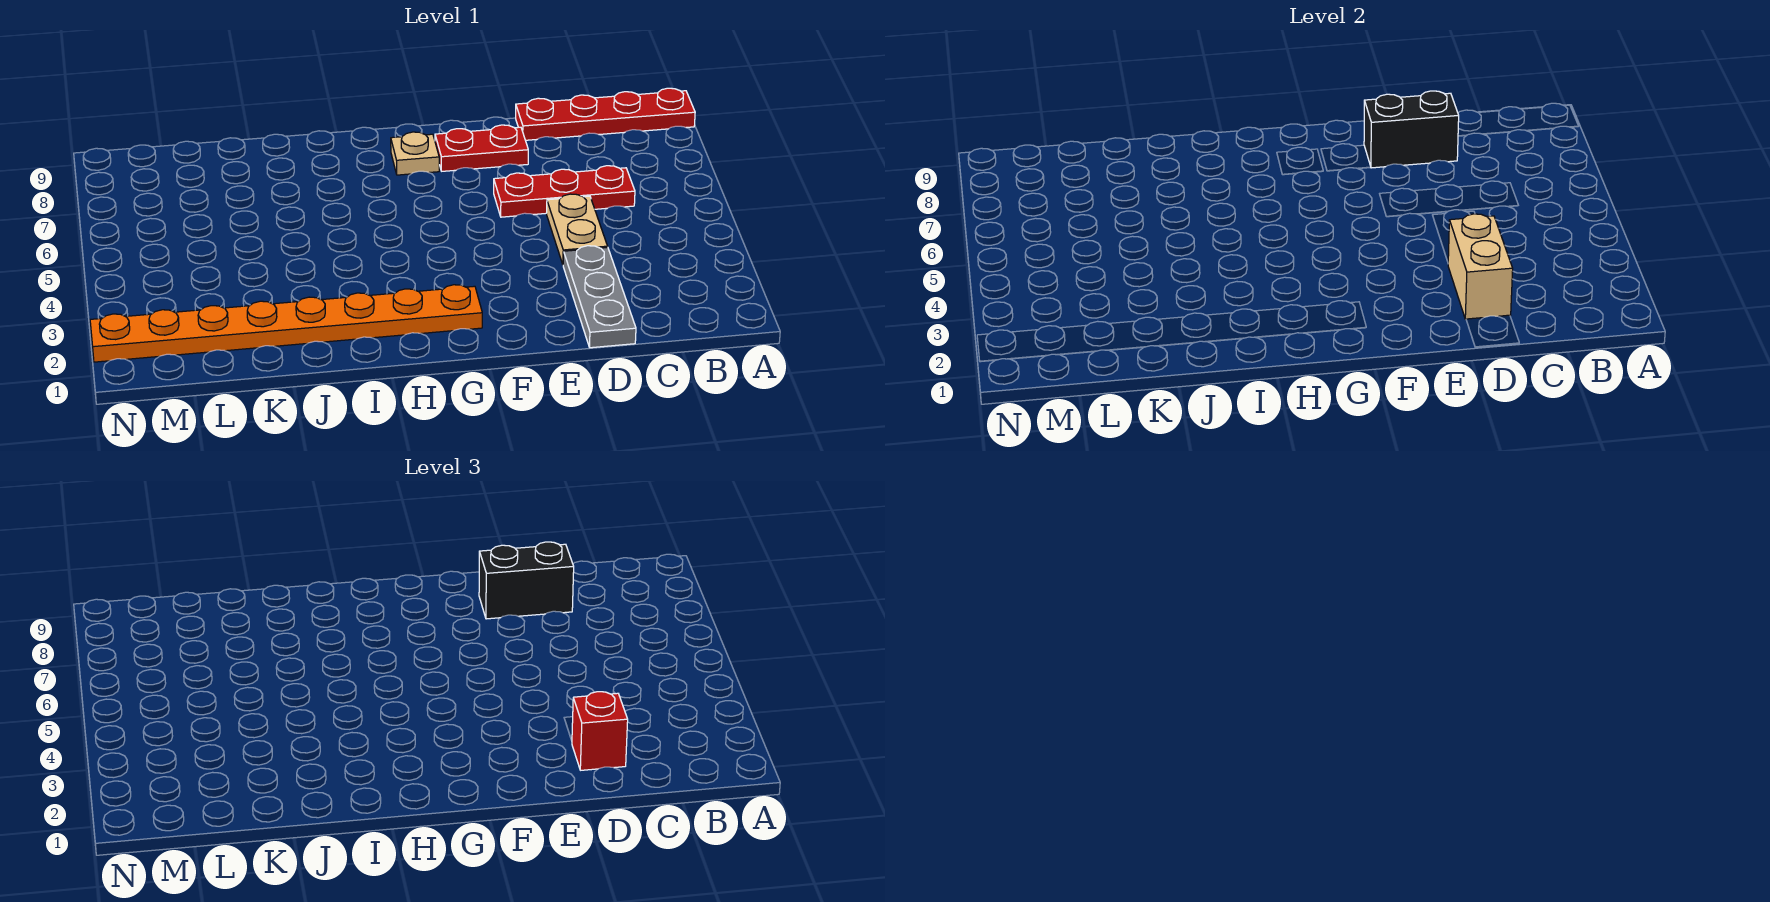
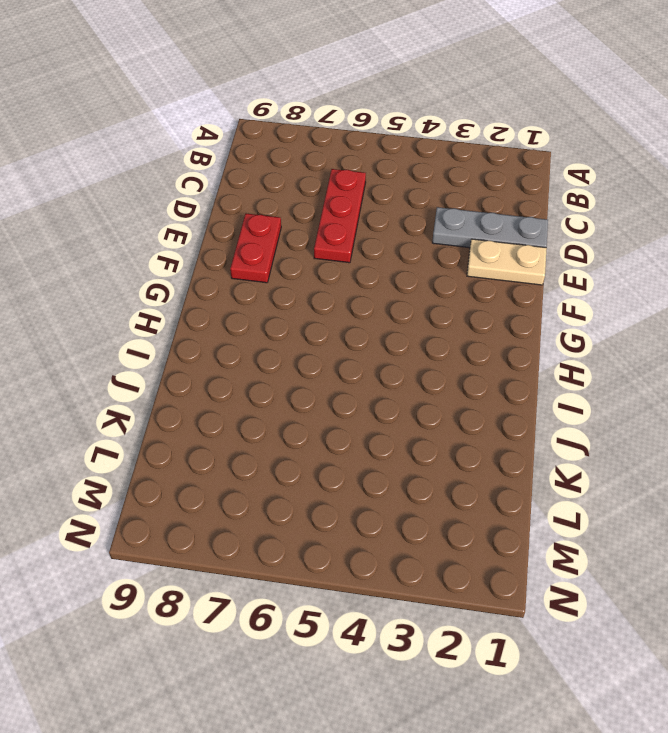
tan plate E1:E2 level 1 -> tan plate D4:D5 level 1
none -> red plate A9:D9 level 1
none -> orange plate G2:N2 level 1

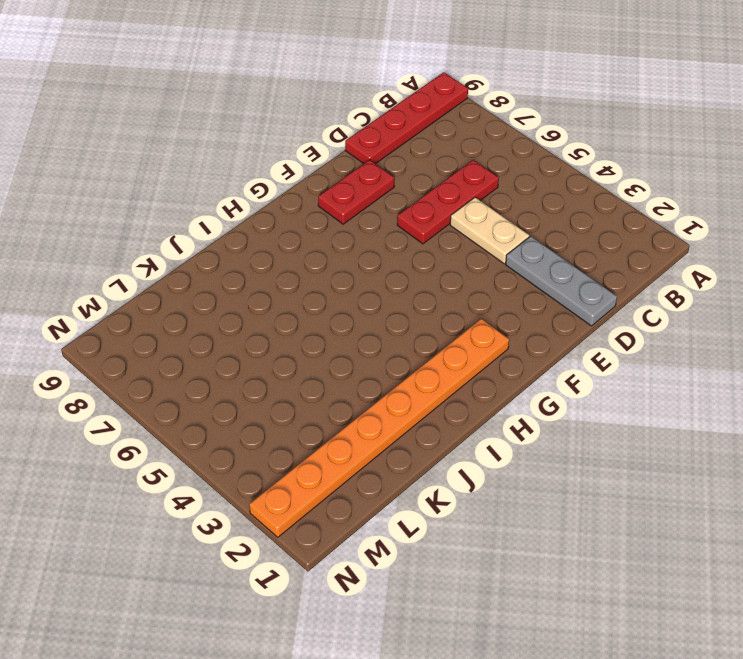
none -> tan plate G8 level 1
none -> tan brick D2:D3 level 2

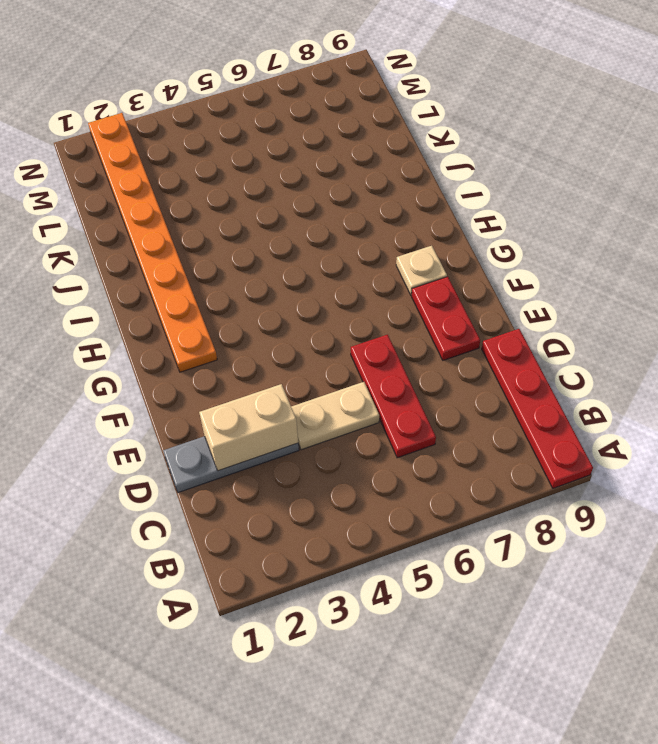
none -> black brick D8:E8 level 2
none -> red brick D2 level 3

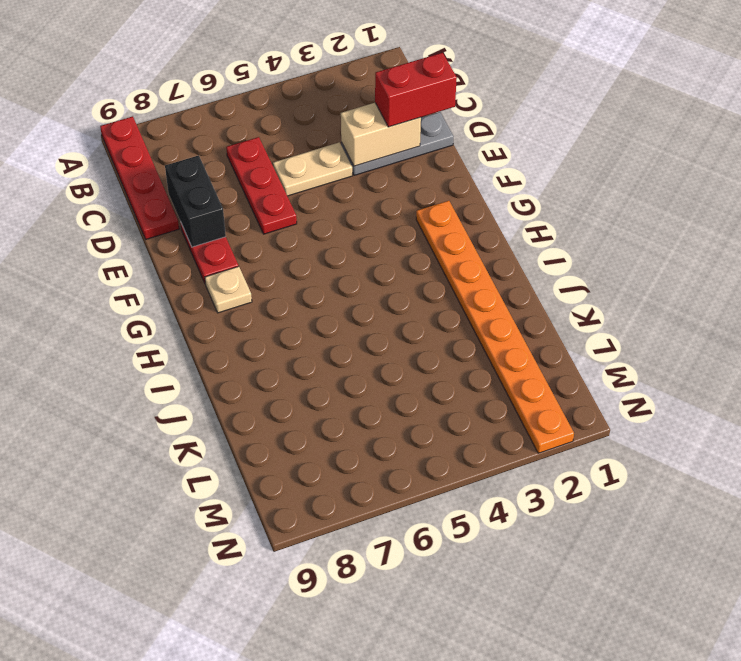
red brick D1:D2 level 3 -> red brick D2 level 3
none -> black brick D8:E8 level 3

